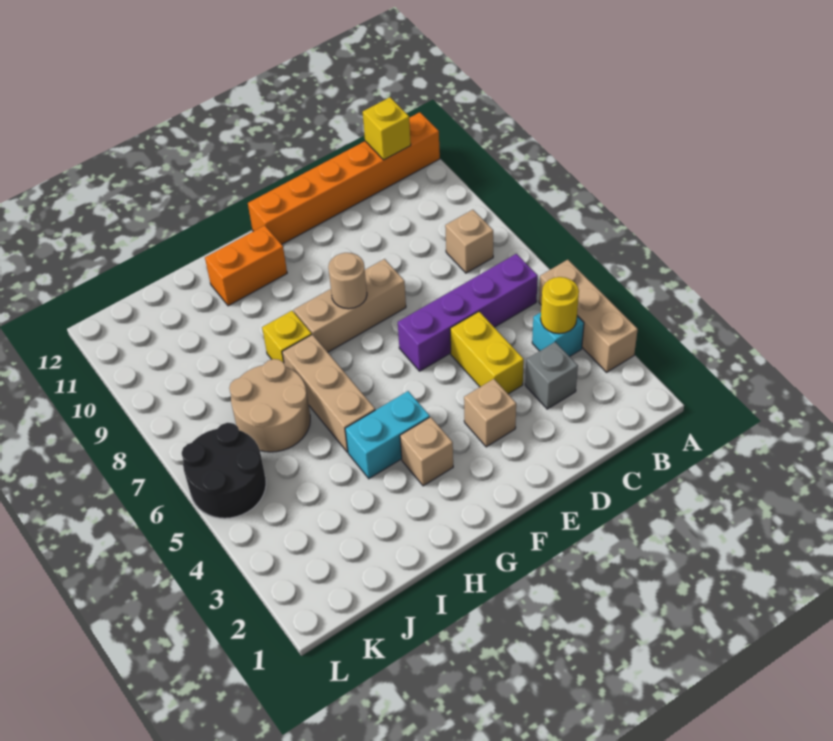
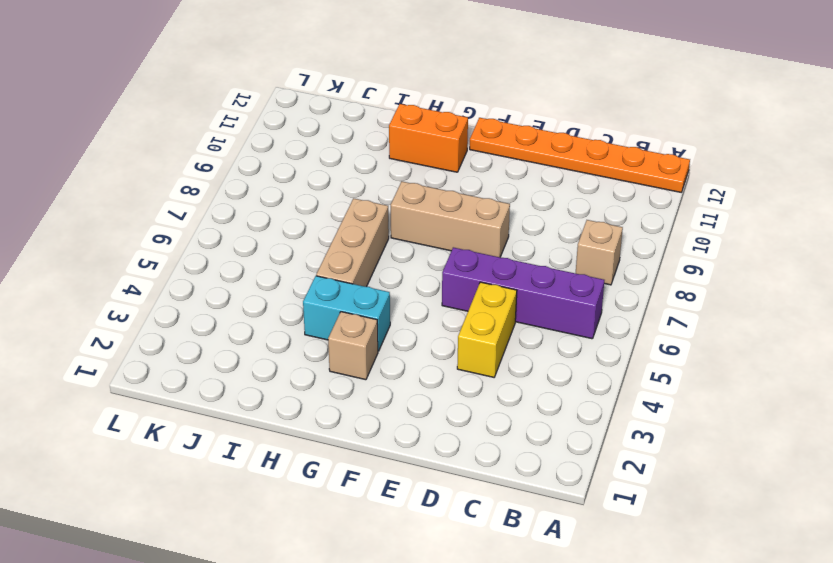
orange plate A12:F12 level 1 -> orange brick A12:F12 level 1
none -> tan brick A3:A5 level 1
none -> cyan brick B4 level 1
none -> grey brick C3 level 1

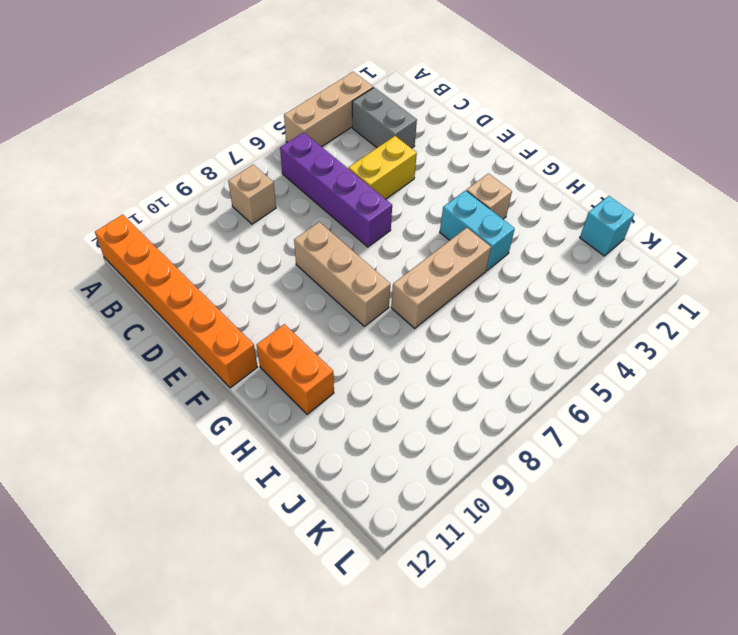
grey brick B3:C3 level 1 -> grey brick C3 level 1
cyan brick J1 level 1 -> cyan brick B4 level 1
none -> tan brick E3 level 1
none -> yellow brick H8 level 1
none -> tan round brick I6:J7 level 1

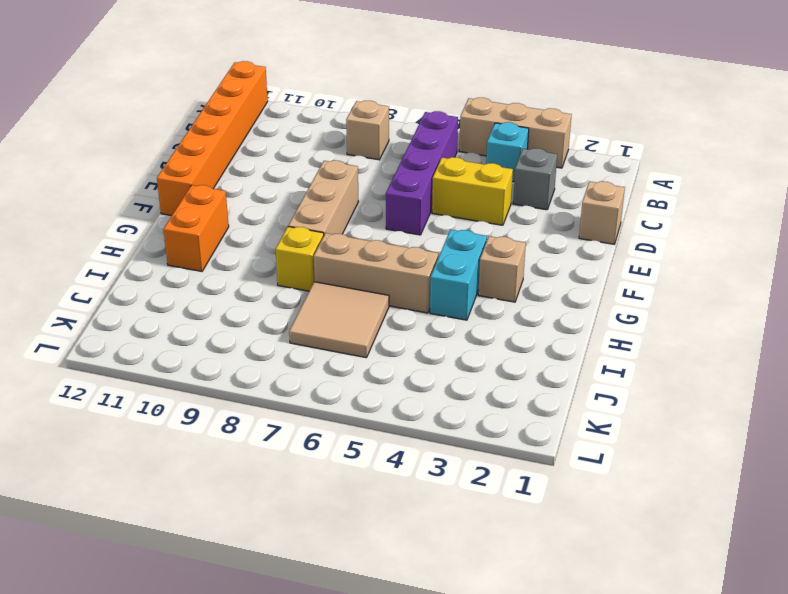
tan brick D1 level 1 -> tan brick E3 level 1
tan tile I6:J7 level 1 -> tan round brick I6:J7 level 1
none -> black round brick K5:L6 level 1
none -> yellow round brick B4 level 2
none -> yellow brick B12 level 2

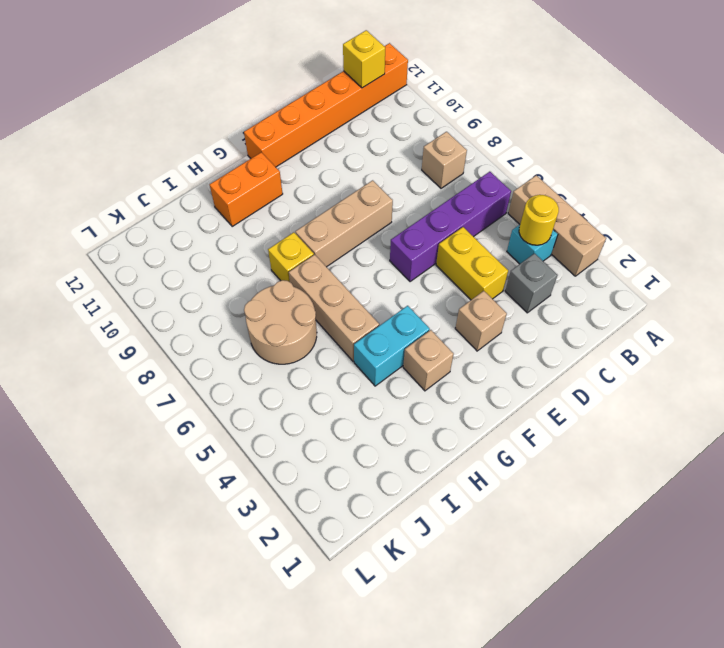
none -> black round brick K5:L6 level 1
none -> tan round brick F8 level 2

